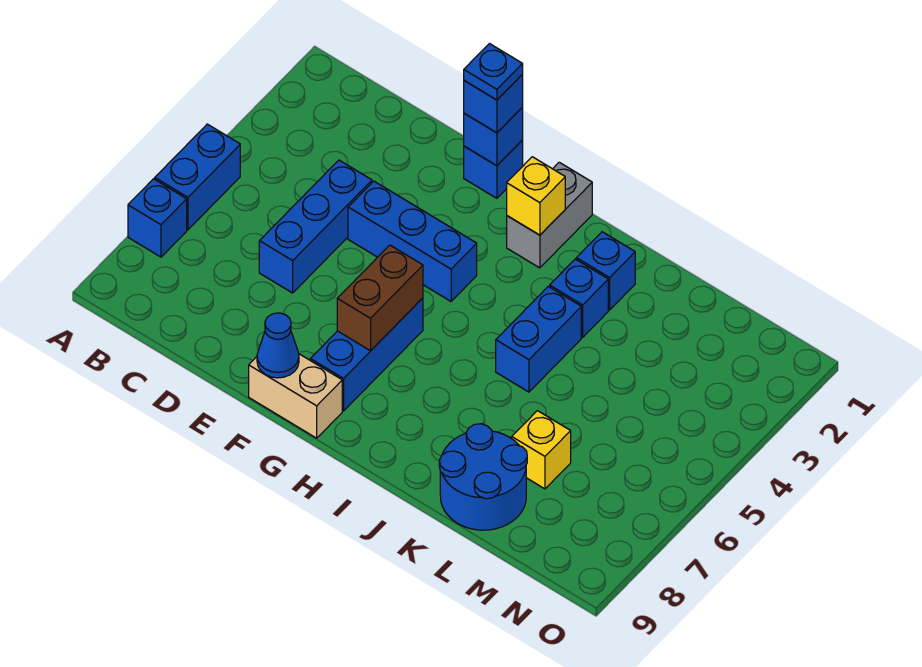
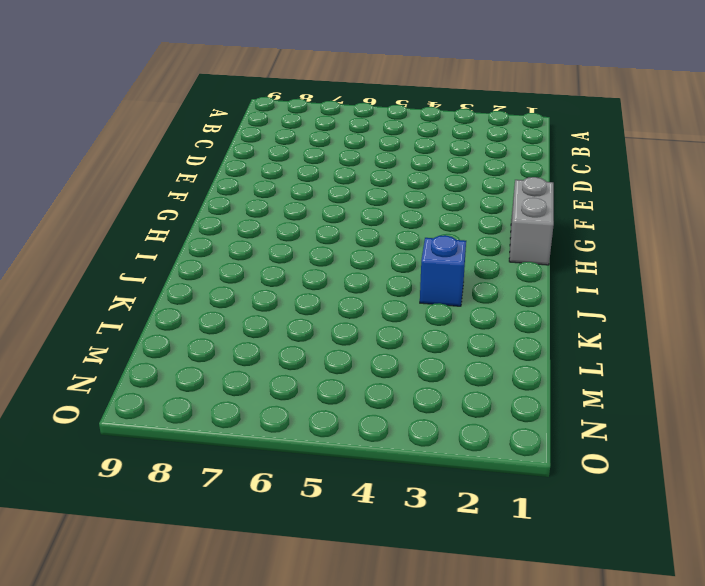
grey brick G1:H1 level 1 -> grey brick H1:H2 level 1
none -> blue brick A5:A6 level 1
none -> blue brick A7 level 1
none -> blue brick D4:D6 level 1

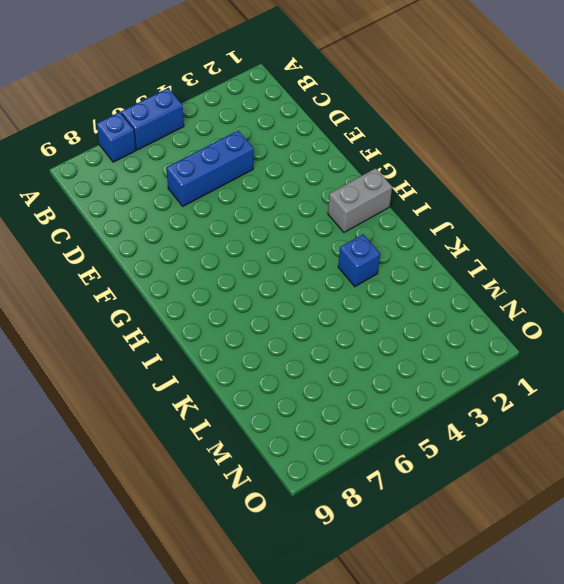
none -> blue brick E4:G4 level 1
none -> blue brick F1 level 1
none -> tan brick F9:G9 level 1

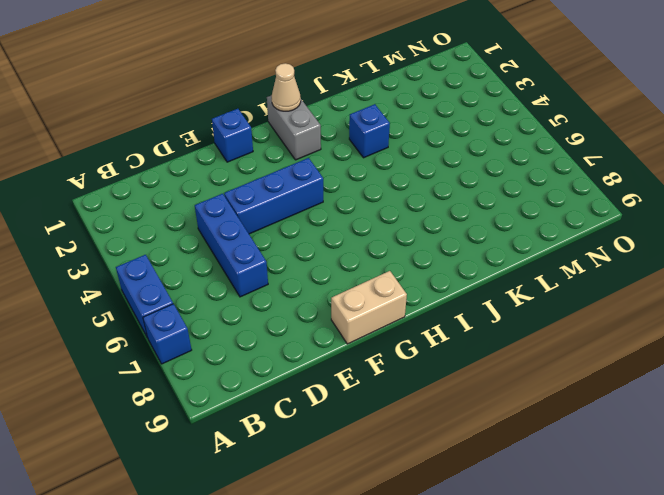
tan cone H1 level 2 -> none
none -> blue brick G6:G8 level 1
none -> blue brick J2 level 1
none -> blue brick J4:J5 level 1

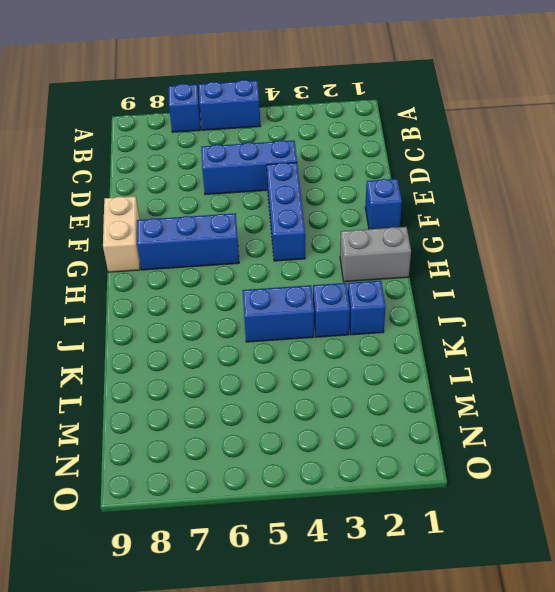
none -> blue round brick K8:L9 level 1
none -> yellow brick L7 level 1
none -> blue brick F1 level 2

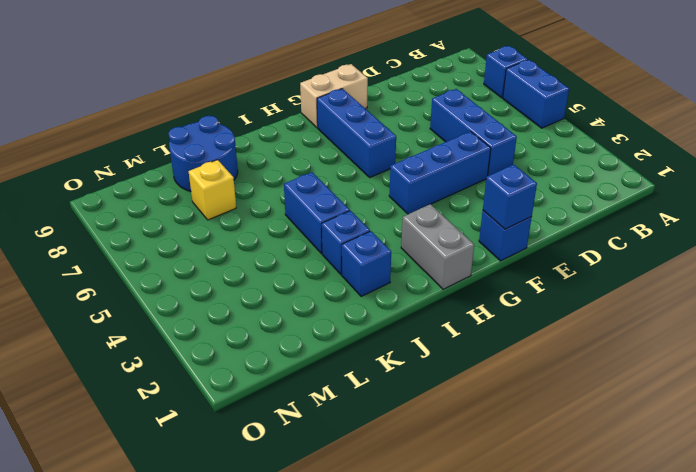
none -> blue cone F9 level 2
none -> brown brick G6:G7 level 2
none -> yellow brick H2 level 2

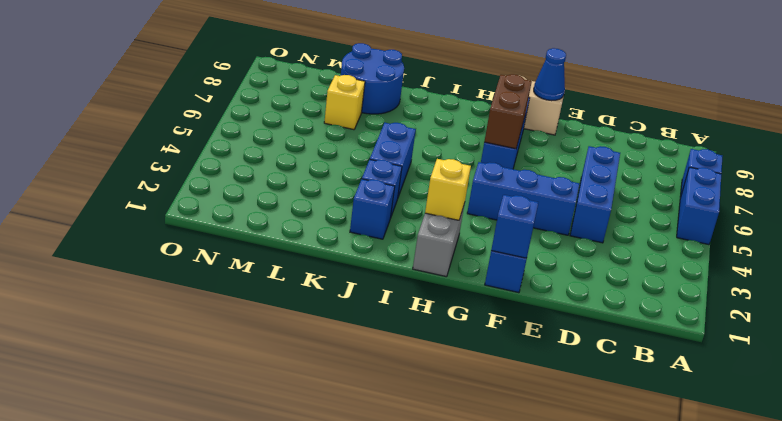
none -> blue brick F1 level 3
none -> blue plate F1 level 4

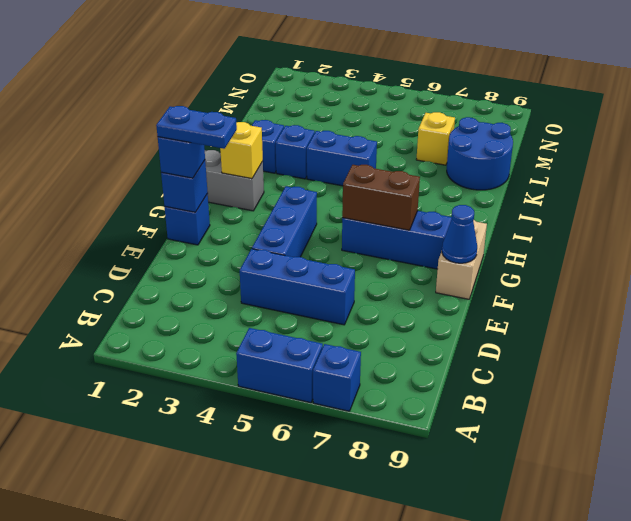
blue plate F1:F2 level 4 -> blue plate F1 level 4

